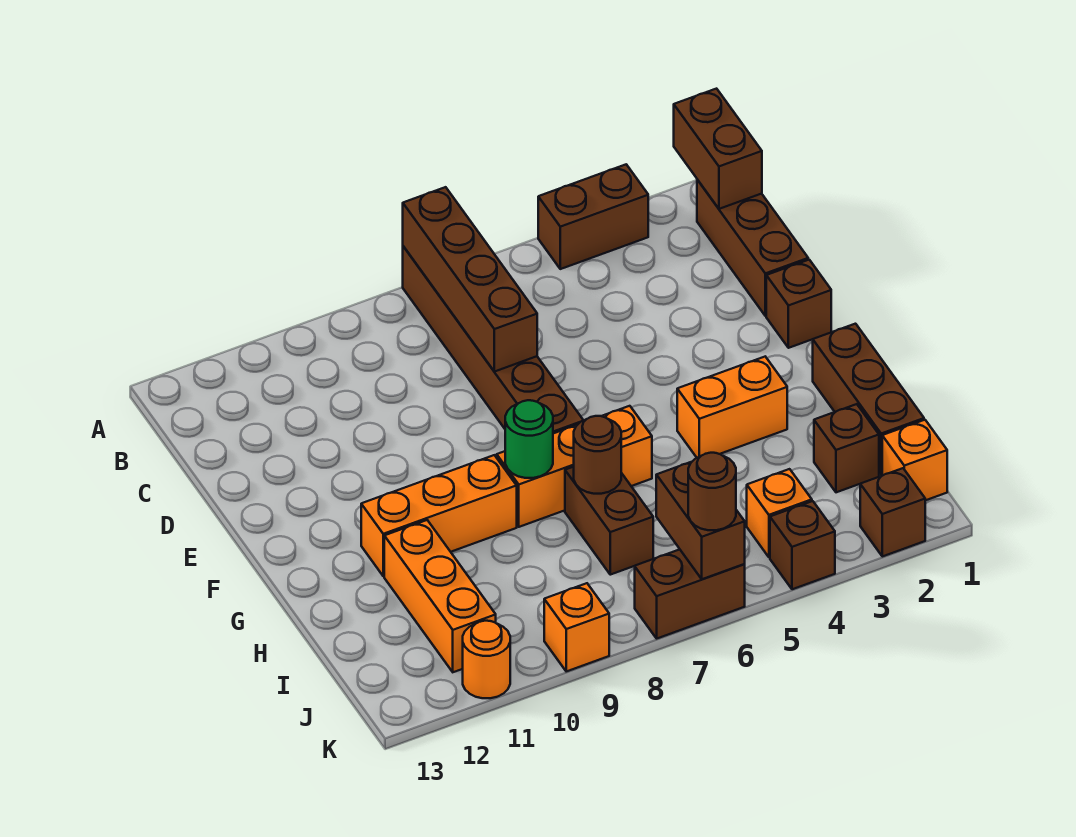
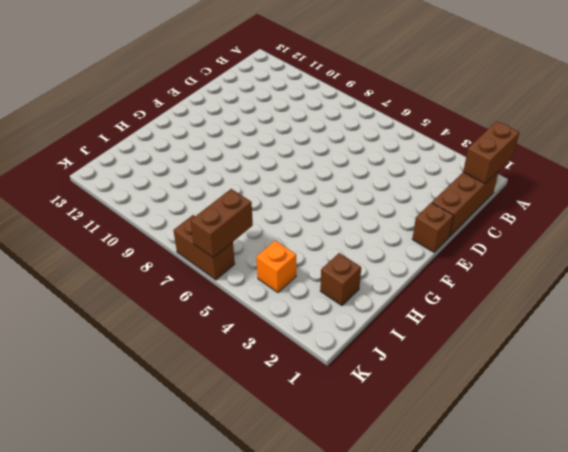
none -> brown brick A3:A4 level 1
none -> brown brick A7:F7 level 1
none -> brown brick G1:I1 level 1

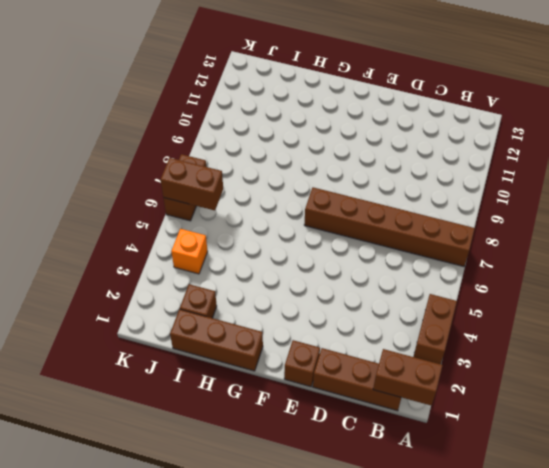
none -> orange brick G3:G4 level 1
none -> orange brick G6:G8 level 1
none -> orange brick G9:G11 level 1

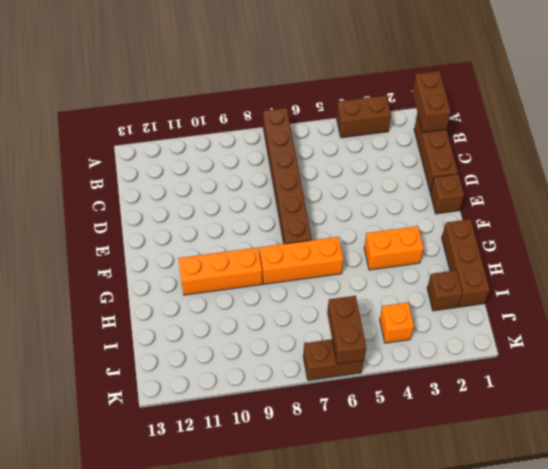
none -> brown brick H7:I7 level 1
none -> orange brick H11:J11 level 1
none -> orange brick J1 level 1

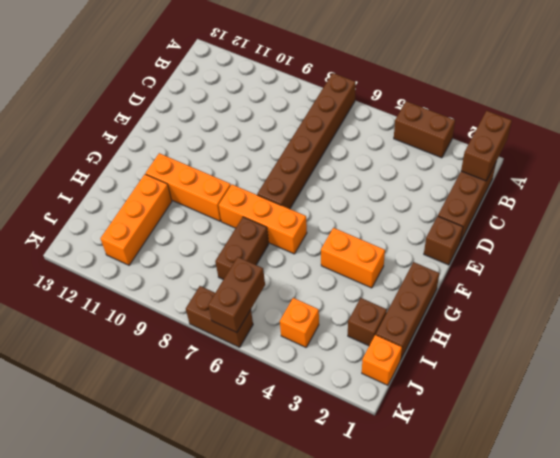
none -> brown brick K2 level 1
none -> brown brick K4 level 1
none -> orange brick K9 level 1

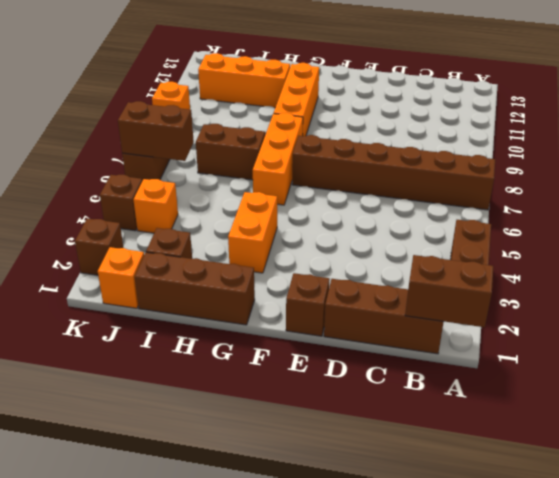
none -> orange round brick K11 level 1
none -> brown brick A7:D7 level 2
none -> green round brick G8 level 2

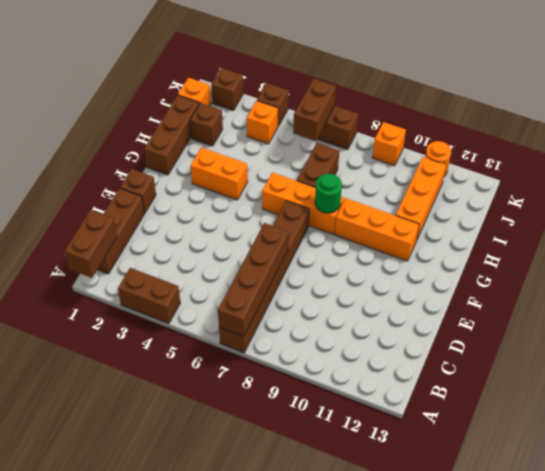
none -> brown round brick H7 level 2
none -> brown round brick K6 level 3

